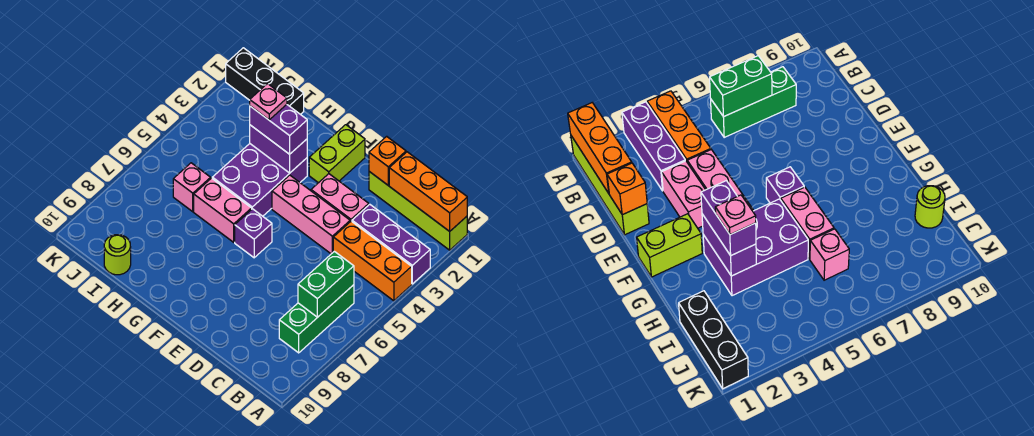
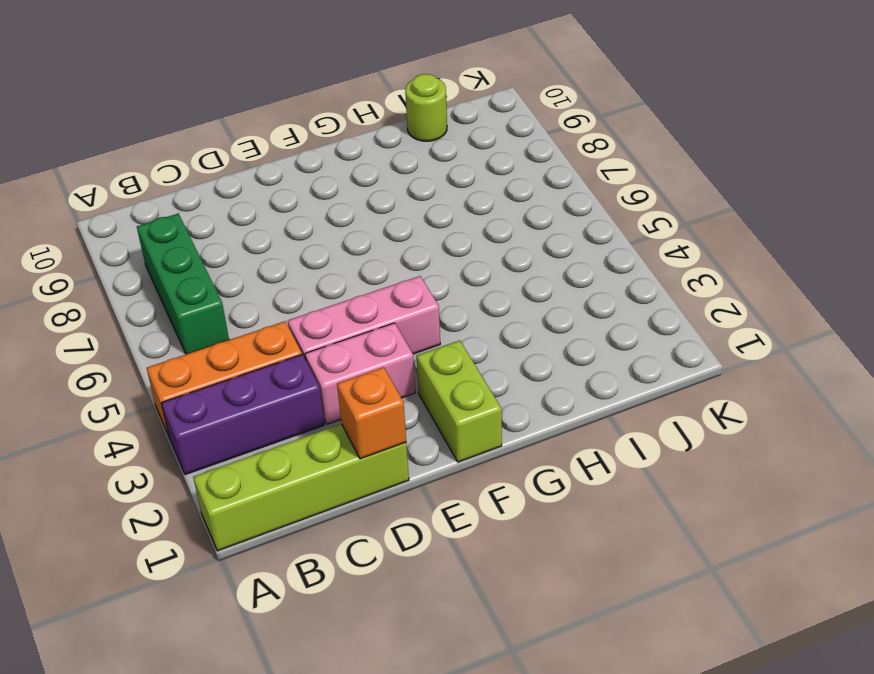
none -> purple brick F6 level 1
none -> purple brick G3:H5 level 1
none -> pink brick G6:H6 level 1

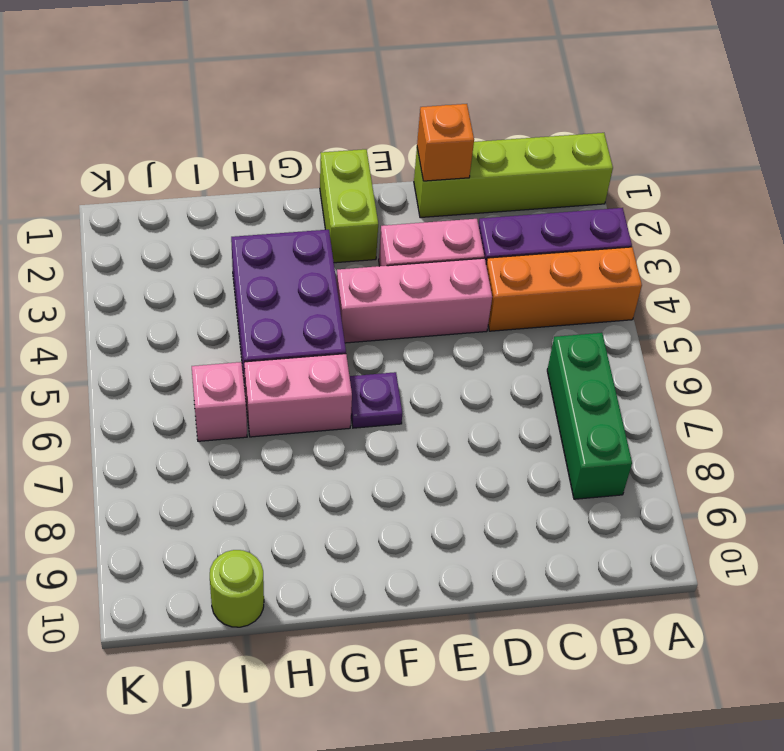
purple plate F6 level 1 -> purple brick F6 level 1
none -> black brick I1:K1 level 1
none -> orange brick A1:C1 level 2
none -> green brick B6:B7 level 2

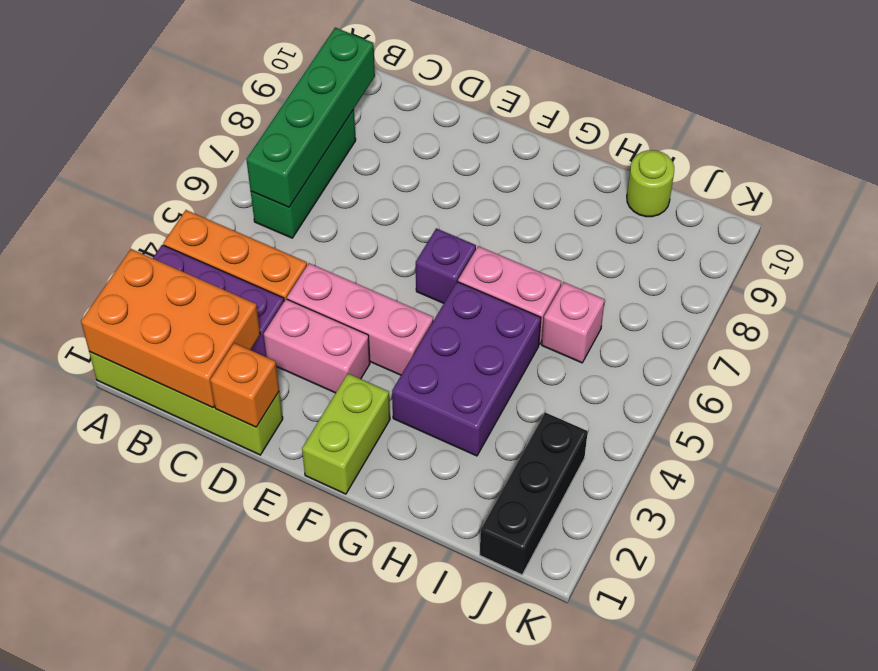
orange brick A1:C2 level 2 -> orange brick A1:C1 level 2
green brick B6:B9 level 2 -> green brick B6:B7 level 2
black brick J1:J3 level 1 -> black brick I1:K1 level 1
none -> purple brick G3:H3 level 2
none -> purple brick G3:H3 level 3
none -> pink plate H3 level 4

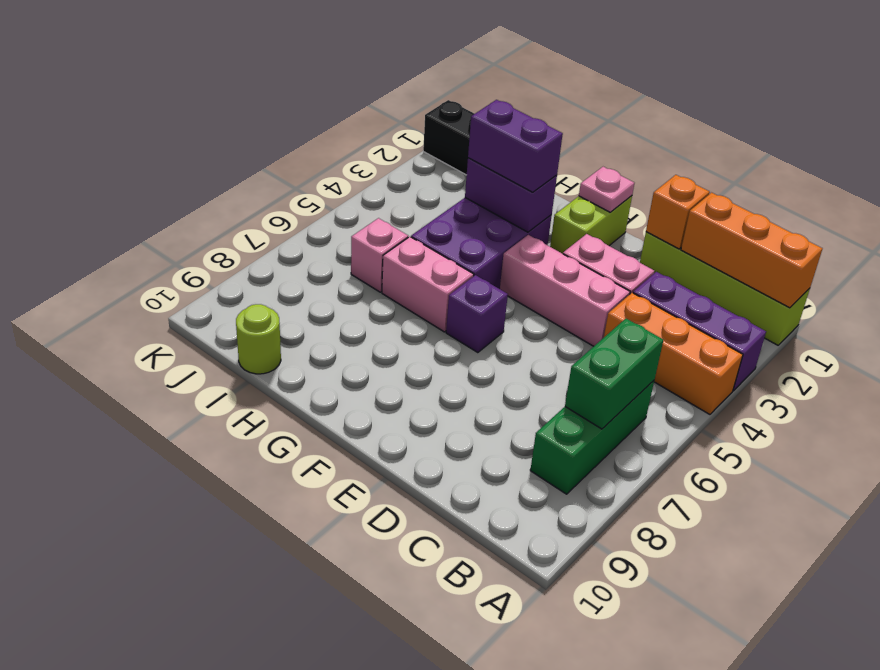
pink plate F1 level 2 -> pink plate H3 level 4

